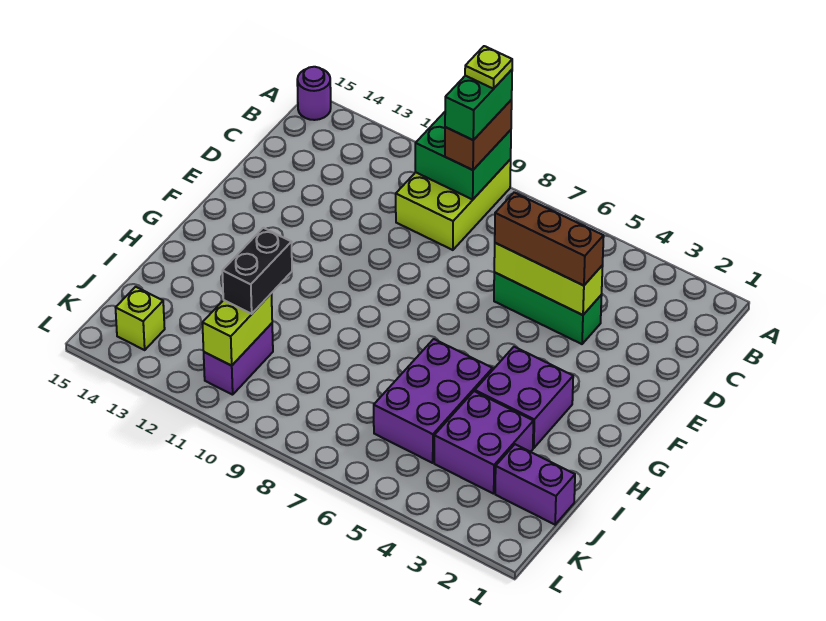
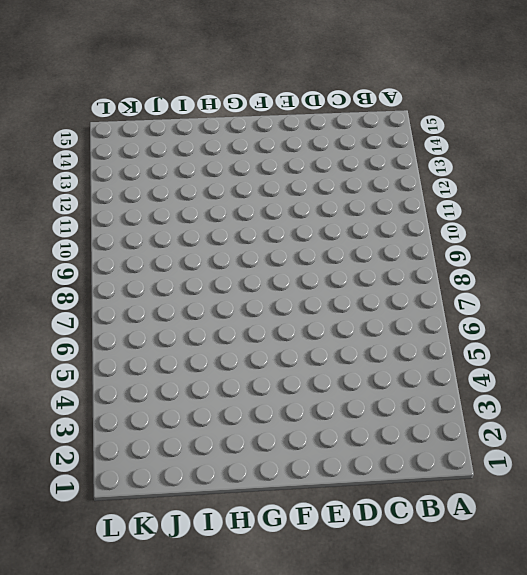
none -> lime brick A9:C10 level 1
none -> purple round brick A15 level 1
none -> green brick D4:D6 level 1

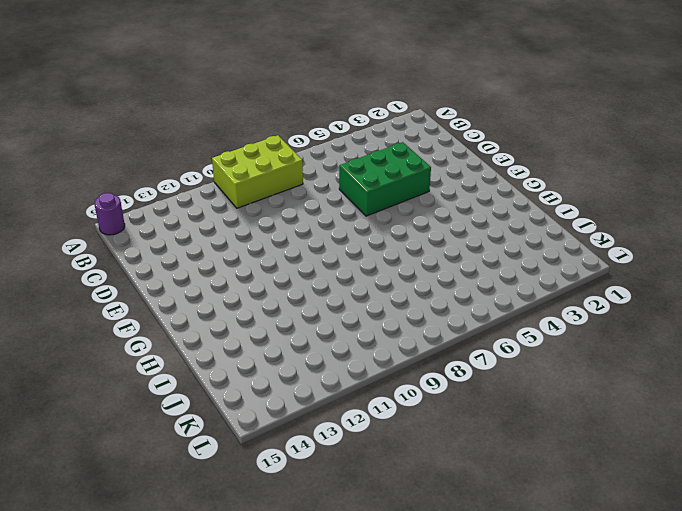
lime brick A8:B10 level 1 -> lime brick A9:C10 level 1
green brick D4:E6 level 1 -> green brick D4:D6 level 1
none -> purple brick G3:H4 level 1
none -> purple brick H5:J6 level 1
none -> purple brick I3:J4 level 1

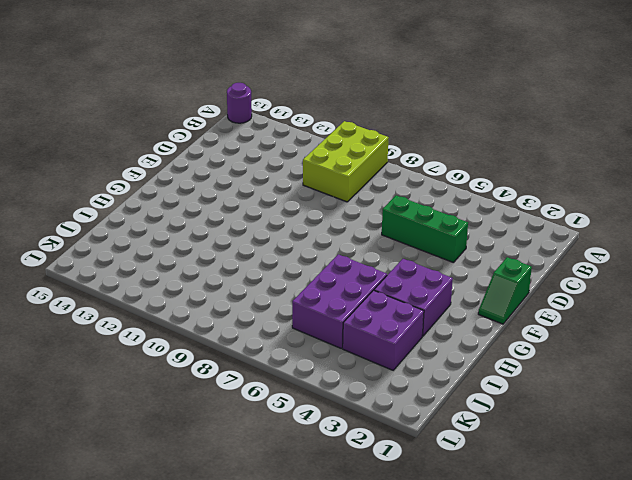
green slope E1:F1 level 1 top E -> none
none -> purple brick J1:J2 level 1
none -> purple brick J11:K11 level 1
none -> lime brick K14 level 1

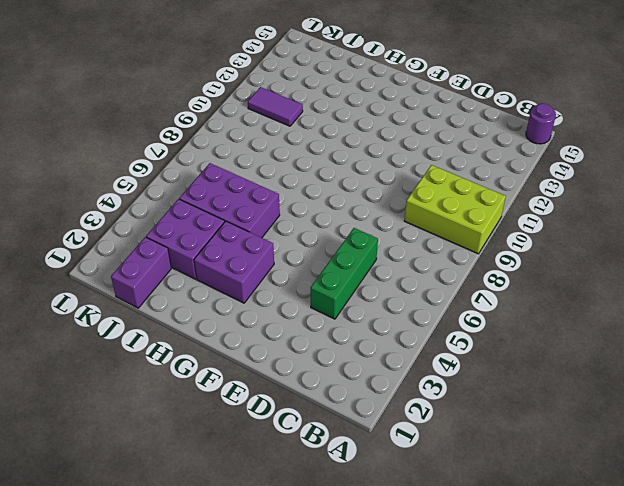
purple tile J11:K11 level 1 -> purple brick J11:K11 level 1
none -> lime brick K14 level 1
none -> green brick A9:B10 level 2
none -> lime brick D4:D6 level 2

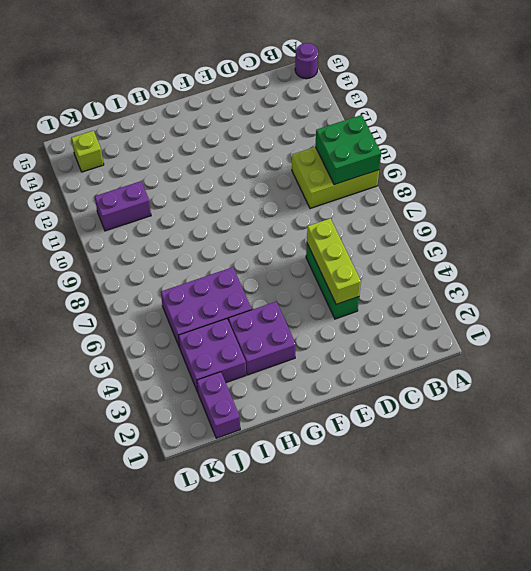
none -> lime brick J11:K11 level 2
none -> brown brick A9:B9 level 3
none -> brown brick D4:D6 level 3

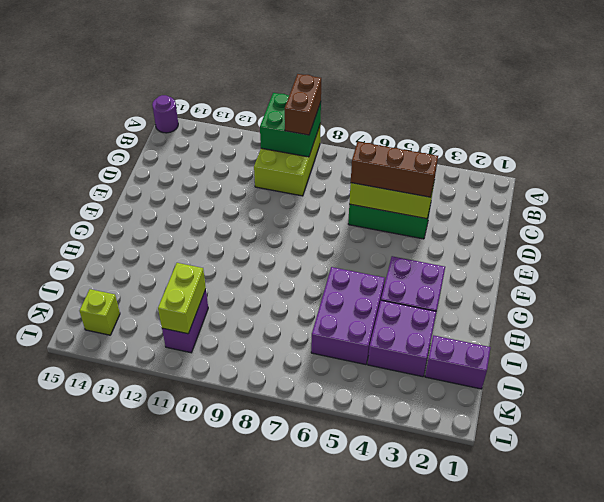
none -> black brick I11:J11 level 3
none -> green brick A9:B9 level 4
none -> lime plate A9 level 5

